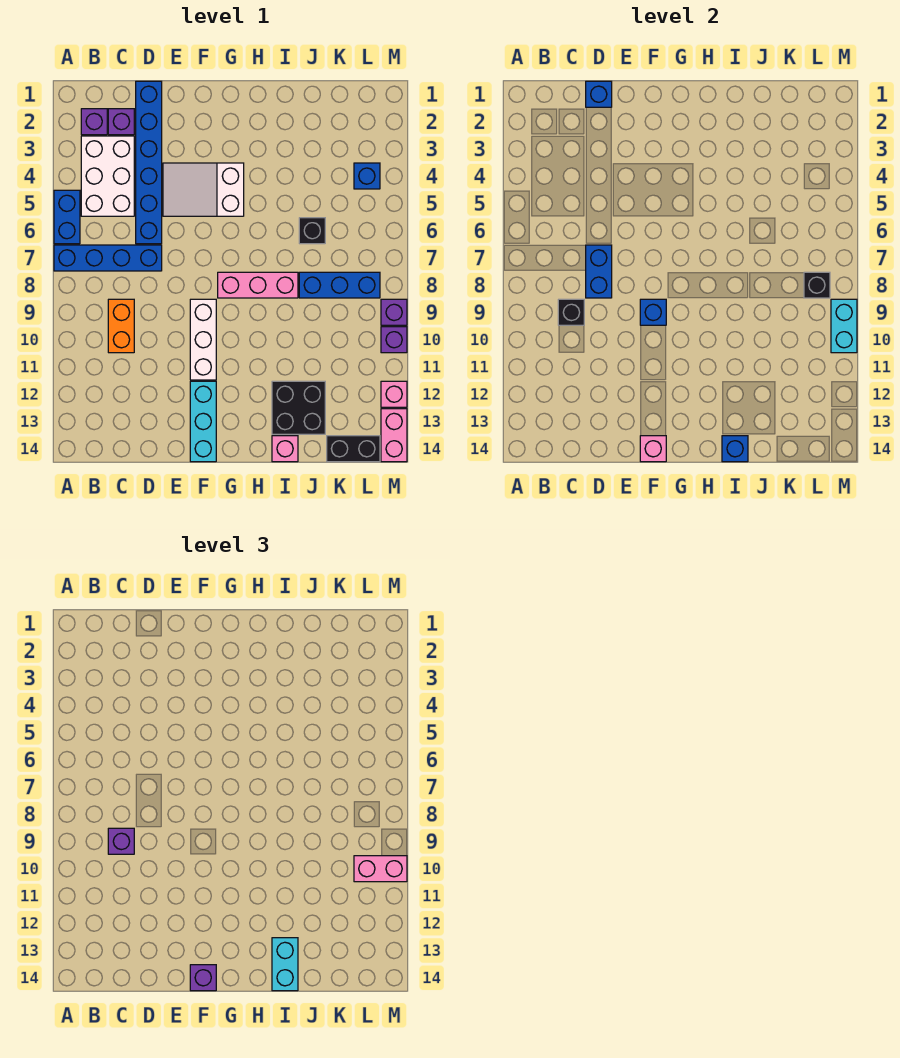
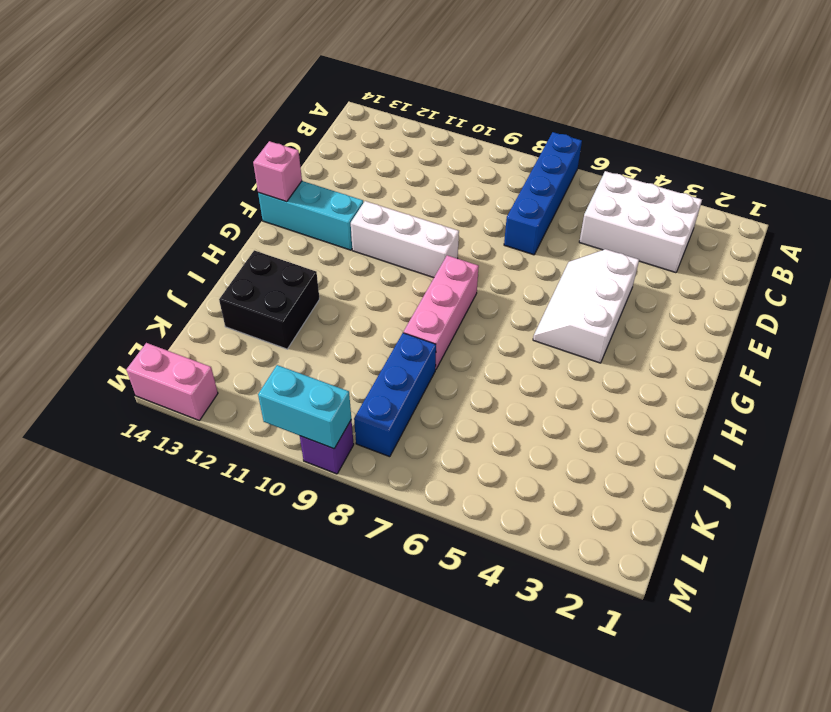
white slope E4:G5 level 1 top 4 -> white slope E4:G5 level 1 top G
none -> blue brick A5:A6 level 1
none -> purple brick B2 level 1
none -> purple brick C2 level 1
none -> orange brick C9:C10 level 1

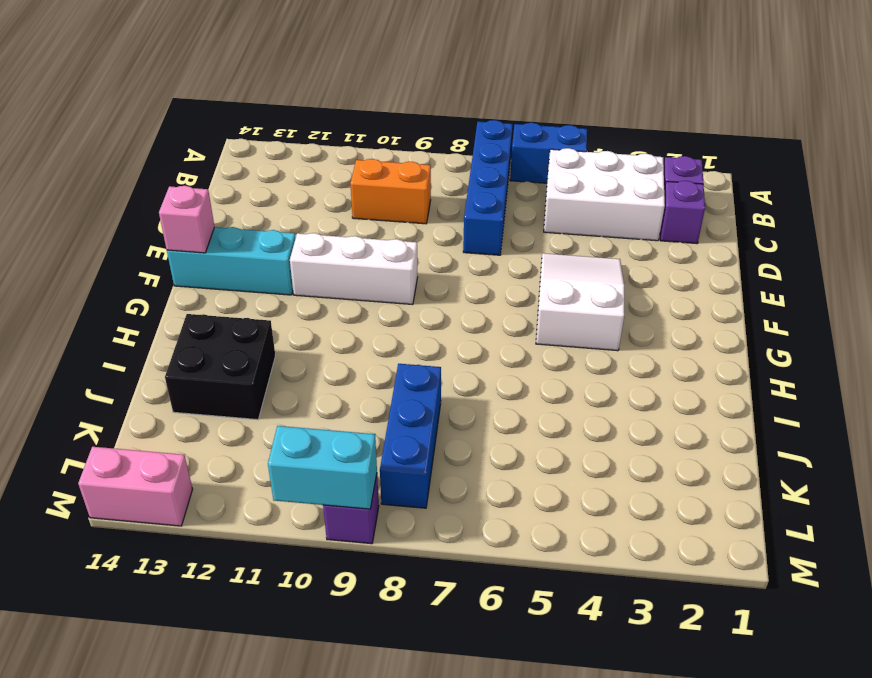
none -> blue brick D1:D6 level 1
none -> pink brick G8:I8 level 1
none -> pink brick I14 level 1
none -> black brick J6 level 1

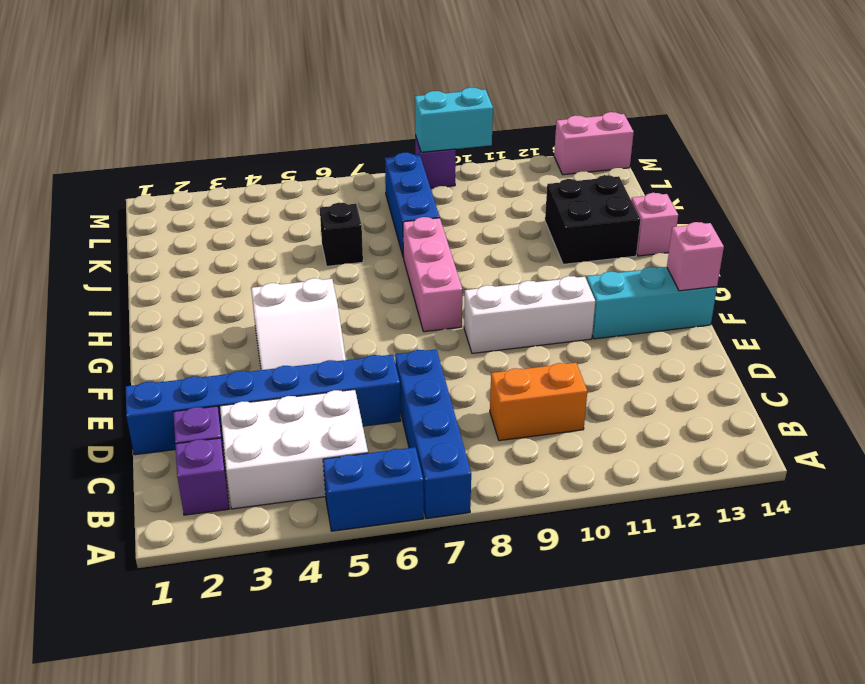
none -> black brick K14:L14 level 1
none -> blue brick L4 level 1
none -> purple brick M10 level 1
none -> pink brick M12 level 1

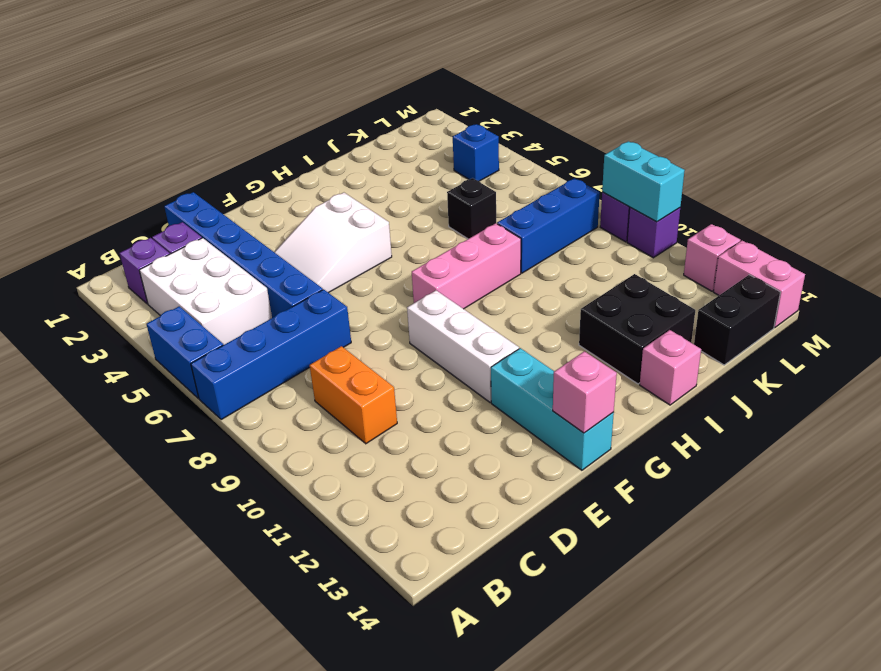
none -> black brick C9 level 2
none -> blue brick D1 level 2
none -> blue brick D7:D8 level 2
none -> blue brick F9 level 2

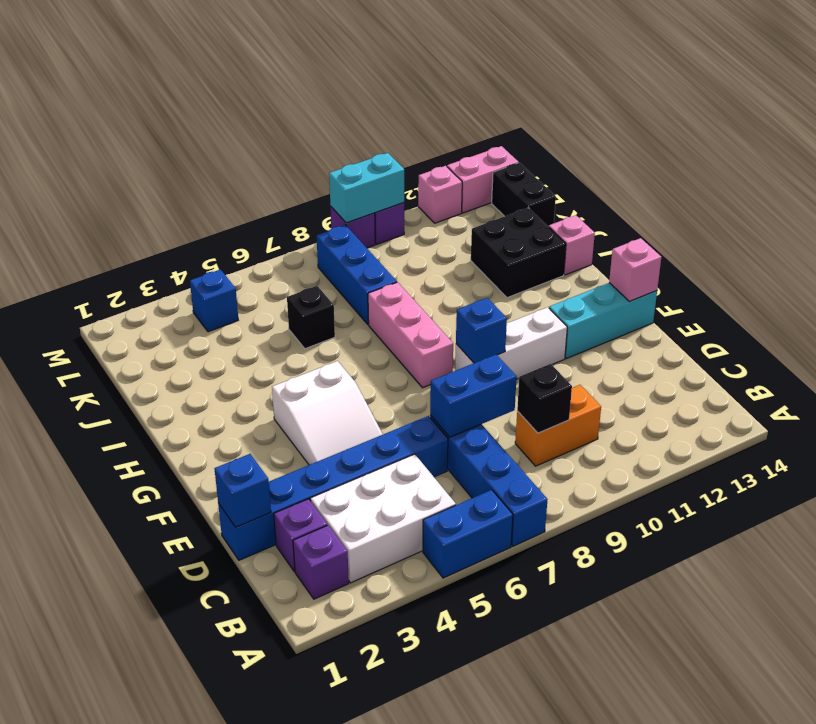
none -> blue brick I14 level 2
none -> black brick L8 level 2
none -> purple brick C9 level 3
none -> purple brick F14 level 3

